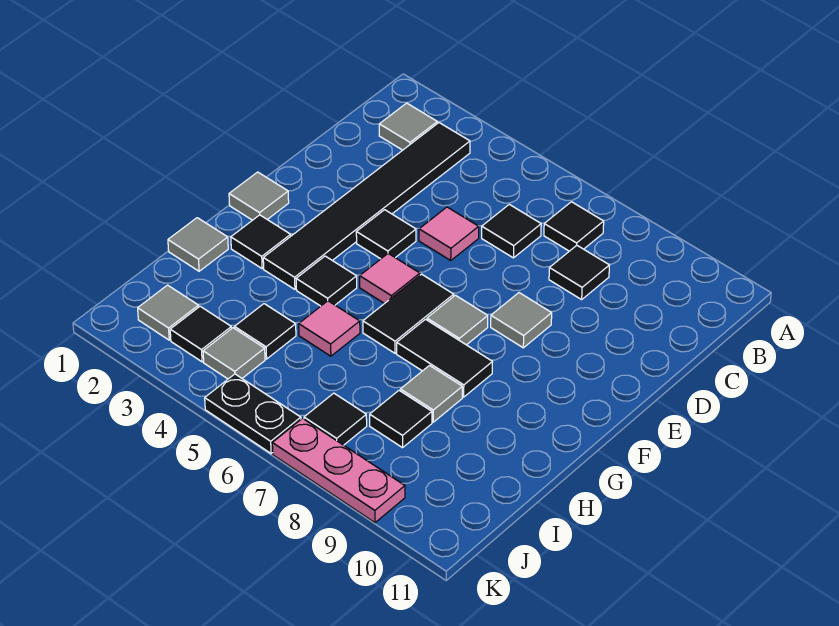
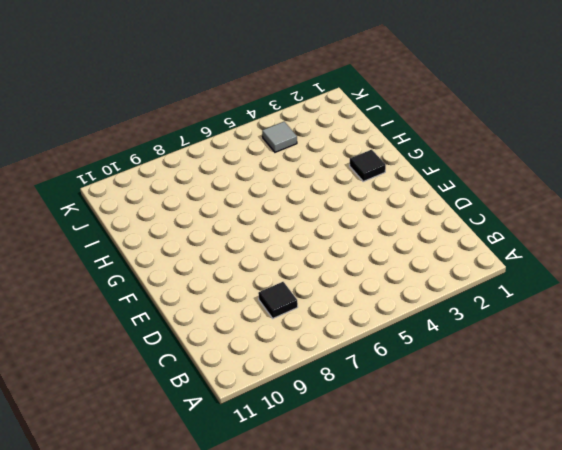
none -> grey tile B2 level 1
none -> black tile B3:G3 level 1
none -> black tile B7 level 1

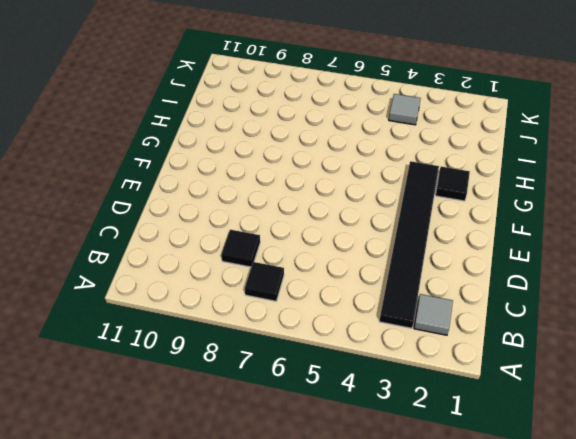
none -> black tile C6 level 1
none -> pink tile D5 level 1
none -> black tile E4 level 1

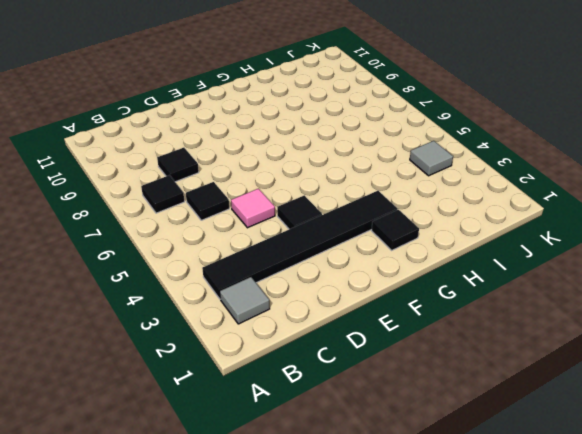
none -> grey tile E8 level 1
none -> grey tile F1 level 1
none -> pink tile F5 level 1

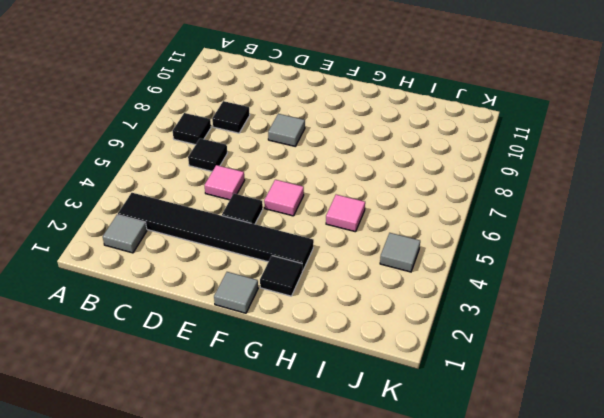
none -> black tile F6:G6 level 1
none -> grey tile F7 level 1
none -> black tile G4 level 1

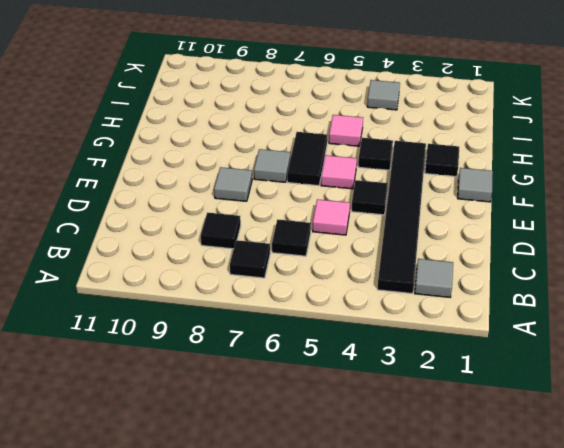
none -> black tile G7:G8 level 1
none -> grey tile H1 level 1
none -> grey tile H8 level 1

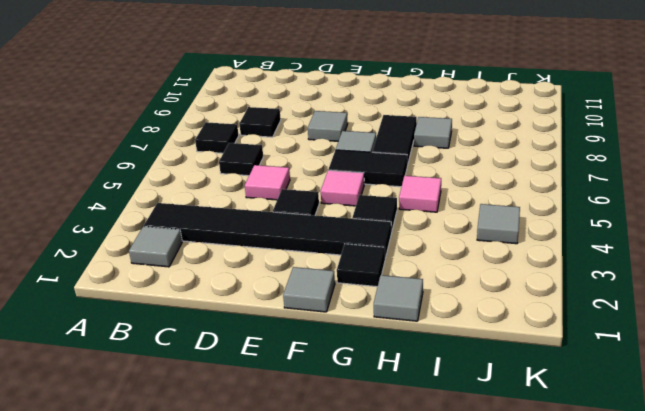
none -> black tile I4 level 1
none -> black tile I8 level 1
none -> grey tile J2 level 1

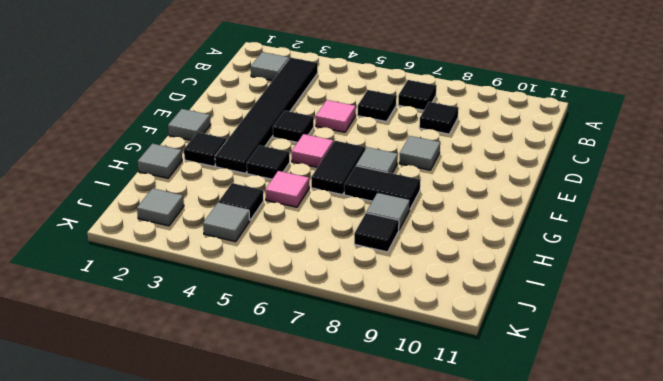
none -> black tile J3 level 1
none -> black tile J7 level 1
none -> black plate K5:K6 level 1

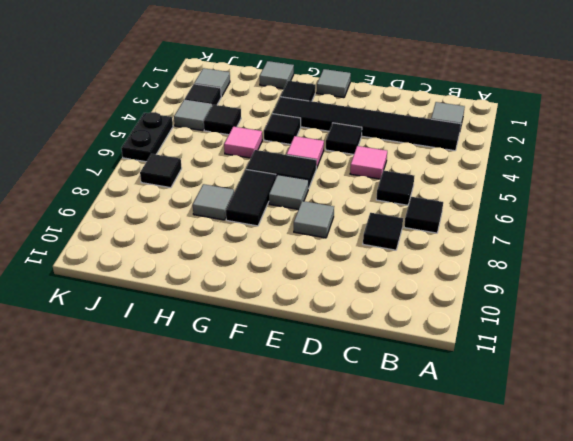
none -> black tile I8 level 1
none -> pink plate K7:K9 level 1

